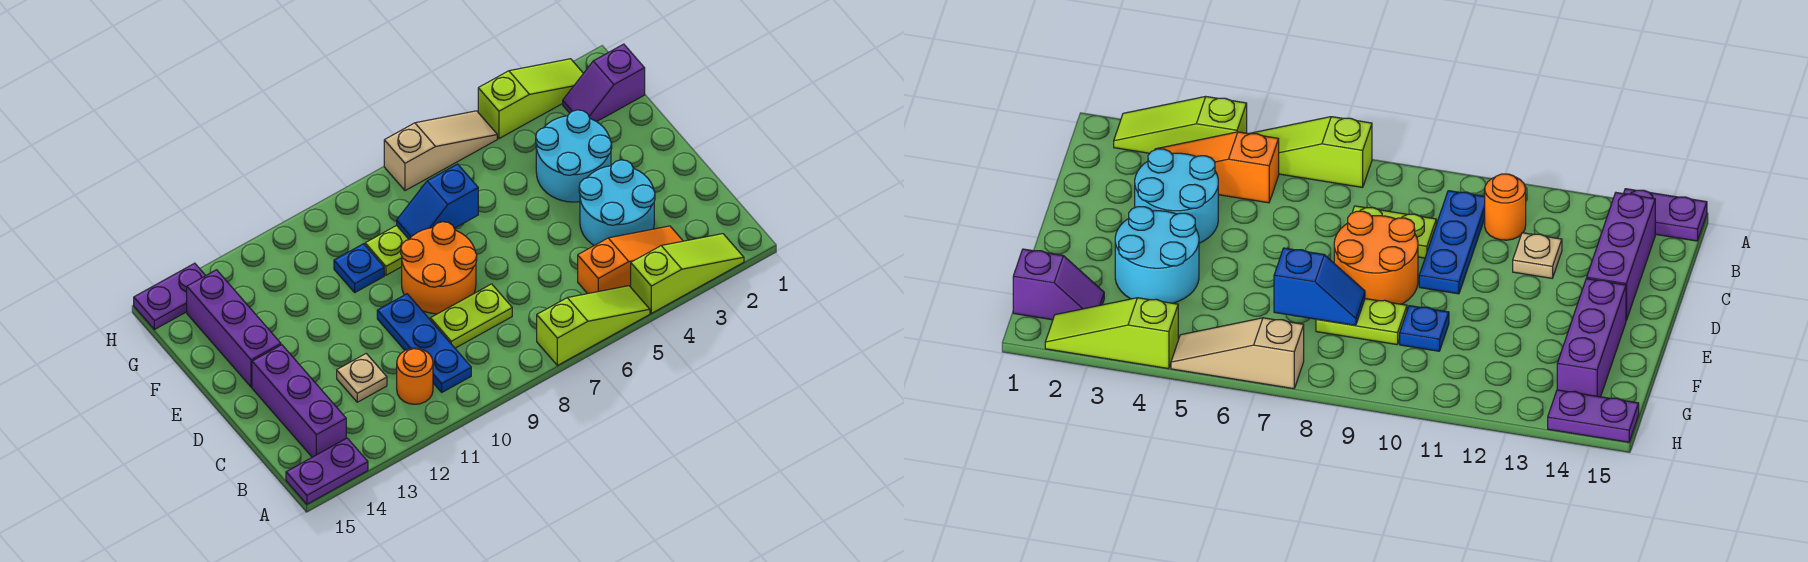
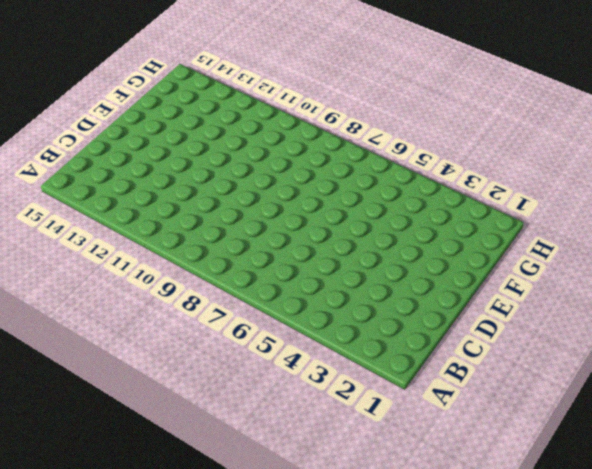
none -> lime slope A2:A4 level 1 top 4
none -> lime slope A5:A7 level 1 top 7
none -> purple plate A14:A15 level 1

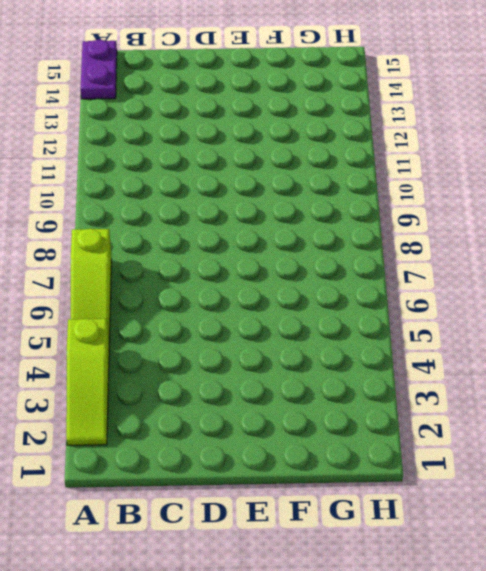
none -> orange slope B3:B5 level 1 top 5
none -> blue plate B10:D10 level 1
none -> orange round brick B11 level 1

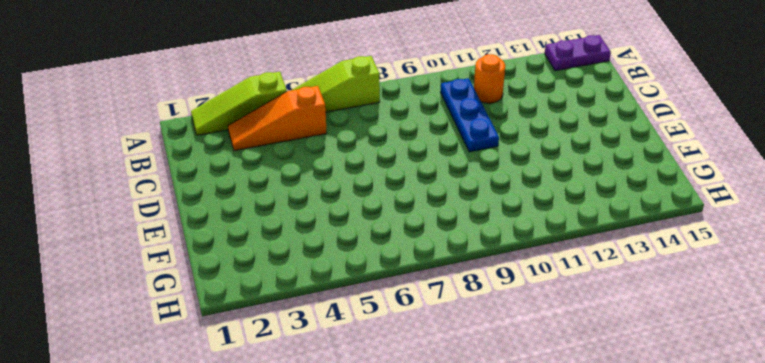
none -> purple brick B14:D14 level 1
none -> cyan round brick C3:D4 level 1
none -> lime plate C8:C9 level 1

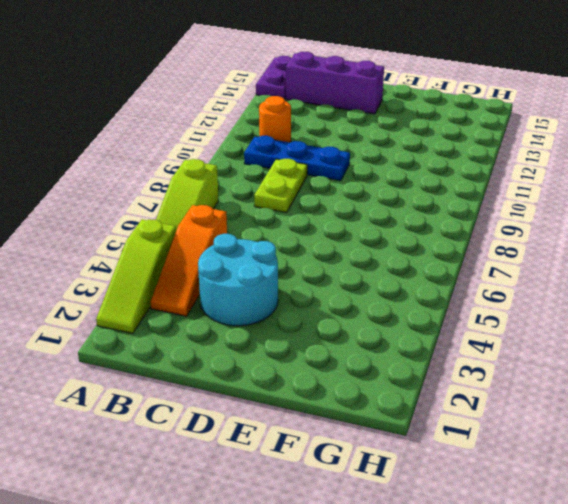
none -> tan plate C12 level 1
none -> orange round brick D8:E9 level 1
none -> cyan round brick E3:F4 level 1

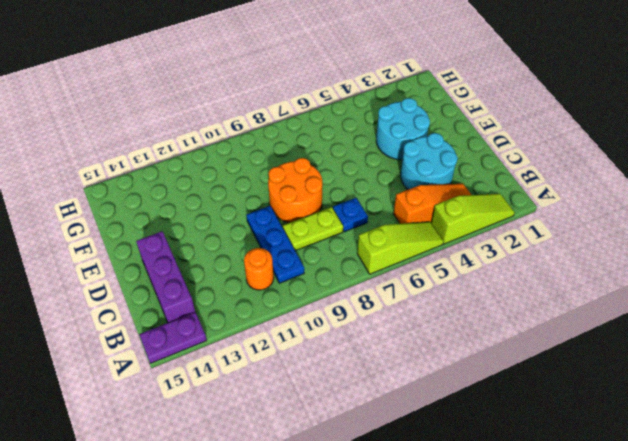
blue plate C7 level 1 -> blue plate F10 level 1
none -> tan plate C12 level 1
none -> purple brick E14:G14 level 1
none -> lime plate F8:F9 level 1

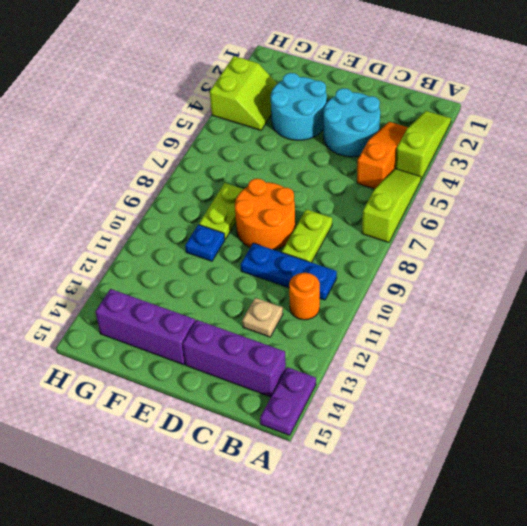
lime slope G3:H4 level 1 top H -> lime slope H2:H4 level 1 top 4
none -> purple slope G1:G2 level 1 top 1
none -> tan slope H5:H7 level 1 top 7
none -> purple plate H14:H15 level 1

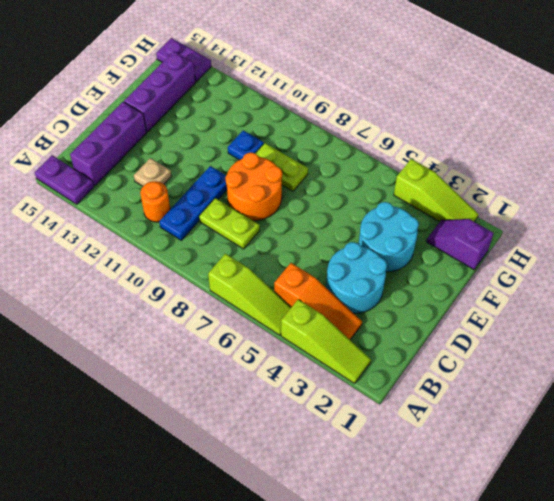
none -> tan slope H5:H7 level 1 top 7
none -> blue slope F7:F8 level 2 top 7

